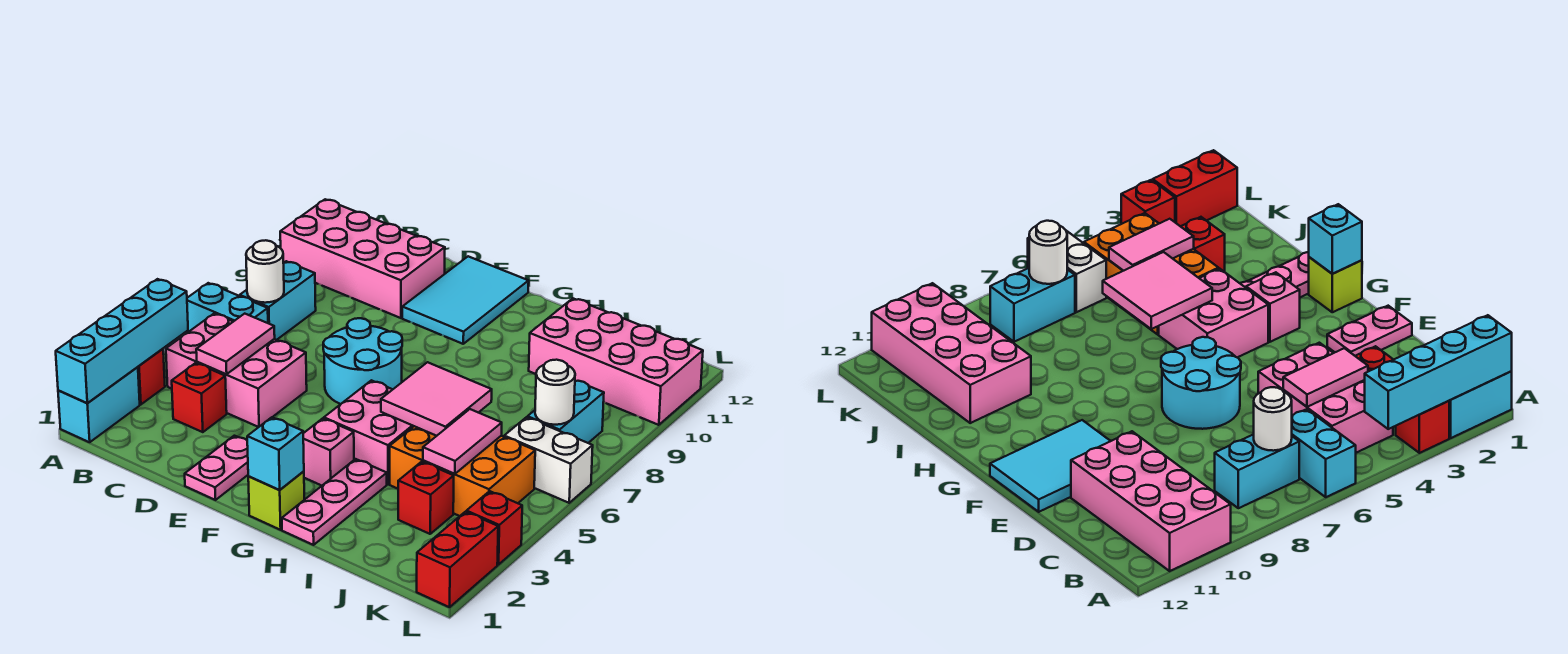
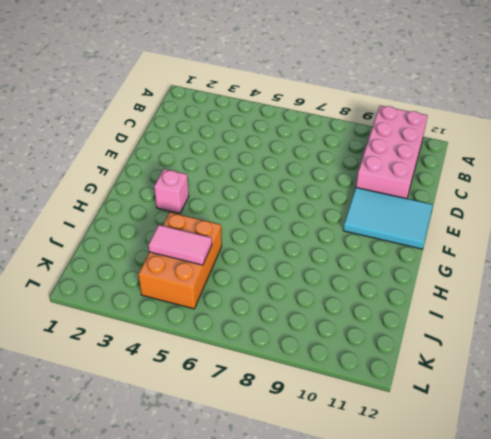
none -> cyan brick A1:A2 level 1
none -> red brick A3 level 1
none -> cyan brick A6:B6 level 1

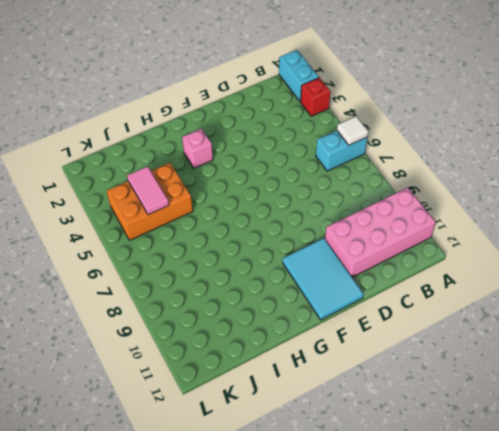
white tile A6 level 2 -> none
none -> pink brick B4:D5 level 1
none -> cyan brick B7:B8 level 1
none -> red brick C3 level 1

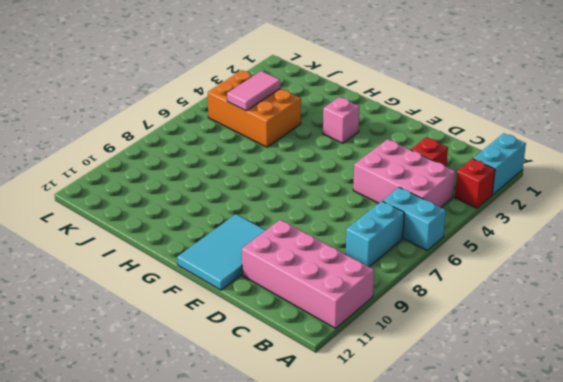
none -> pink plate E1:E2 level 1
none -> cyan round brick E6:F7 level 1
none -> lime brick G1 level 1

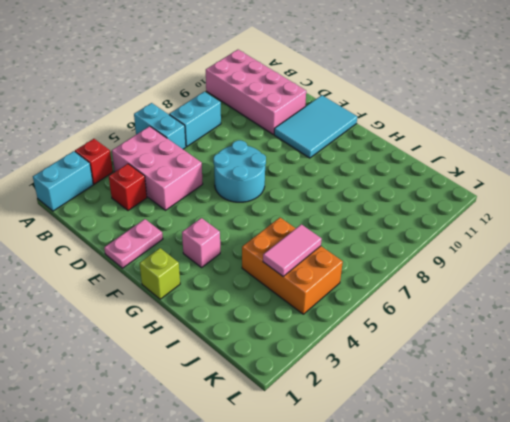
none -> pink brick G4:H5 level 1
none -> pink plate H1:H3 level 1
none -> pink brick I10:L11 level 1

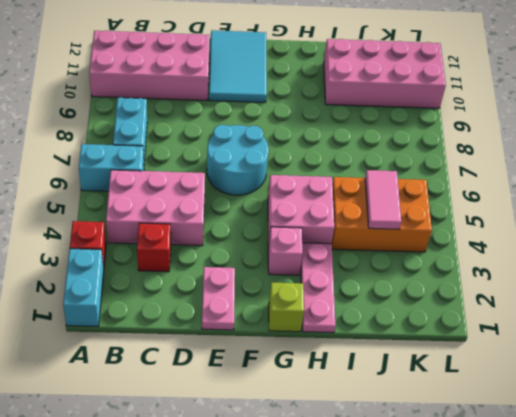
none -> red brick J3 level 1
none -> white brick K6:L6 level 1
none -> cyan brick K7:K8 level 1

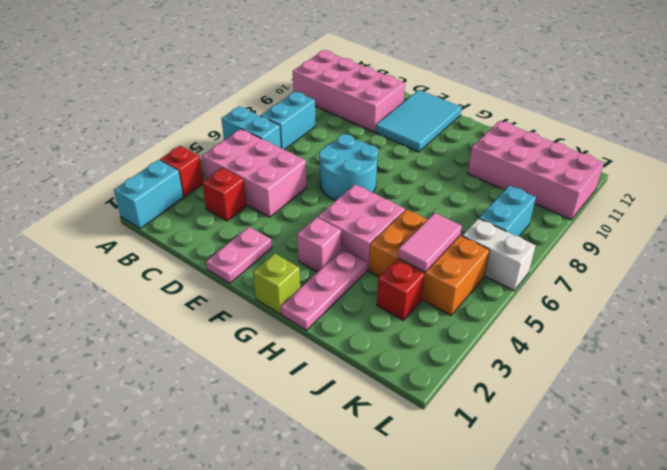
none -> red brick L1:L2 level 1
none -> red brick L3 level 1
none -> cyan brick A1:A4 level 2

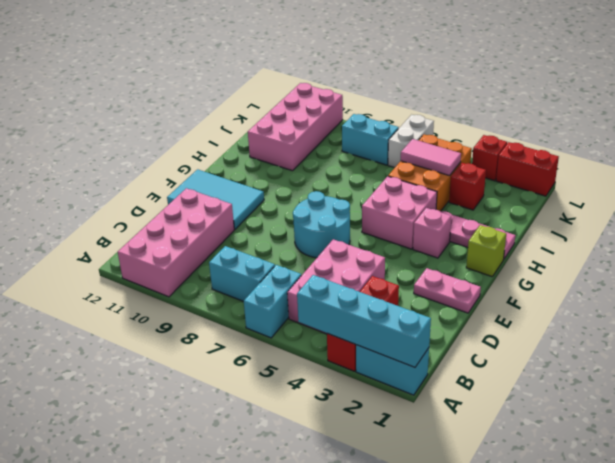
none -> white round brick B7 level 2
none -> pink tile C4:C5 level 2
none -> cyan brick G1 level 2

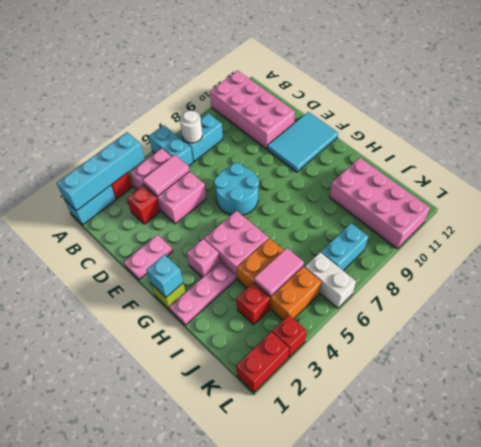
none -> pink tile H5:I6 level 2
none -> white round brick K7 level 2

